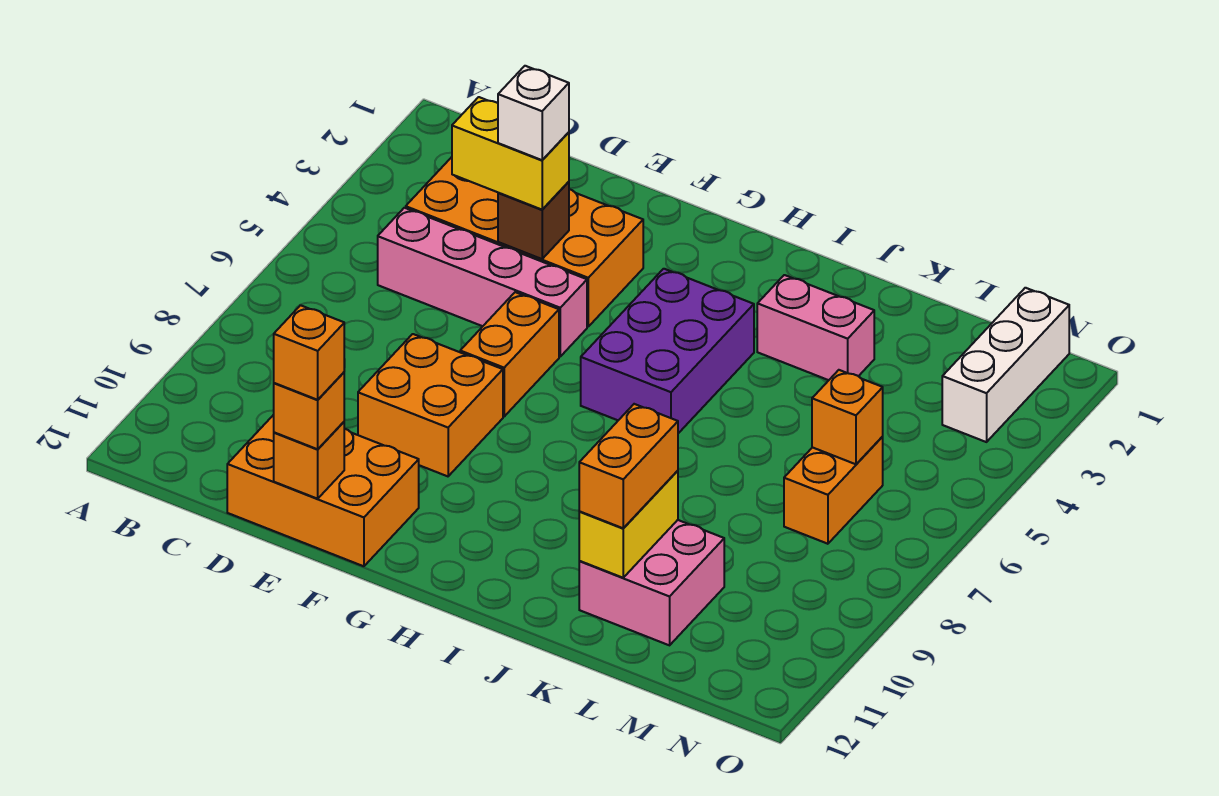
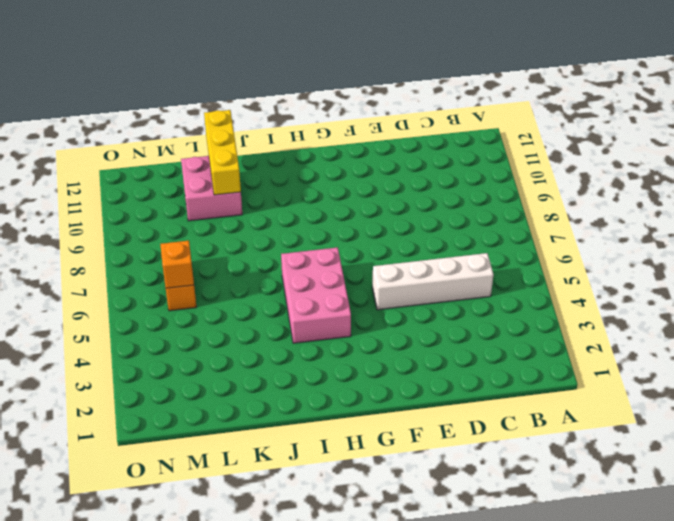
white brick C5:F5 level 1 -> pink brick C5:F5 level 1
pink brick H4:I6 level 1 -> purple brick H4:I6 level 1
yellow brick K10:K12 level 2 -> yellow brick K10:K11 level 2
none -> orange brick C3:F4 level 1
none -> orange brick D11:F12 level 1
none -> orange brick E8:F9 level 1

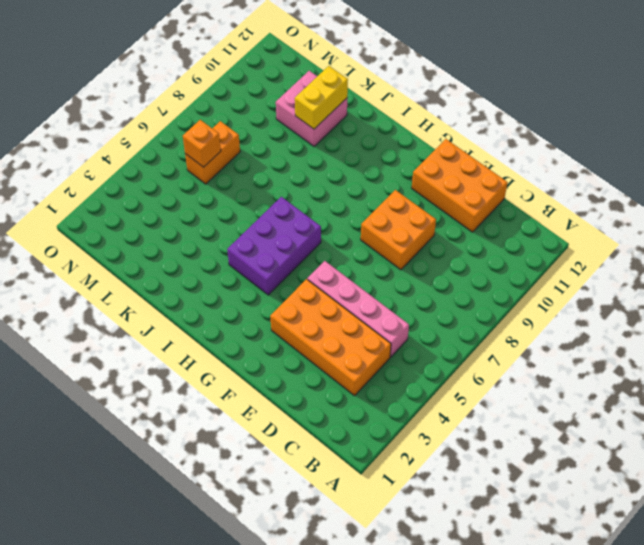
none -> orange brick F6:F7 level 1
none -> pink brick J3:K3 level 1
none -> white brick N1:N3 level 1

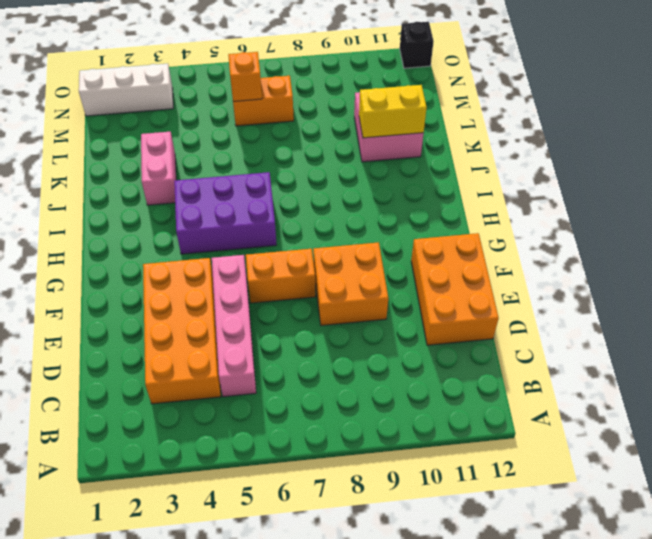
black brick O12 level 1 -> none
none -> brown brick E4 level 2
none -> orange brick E12 level 2
none -> yellow brick D4:E4 level 3

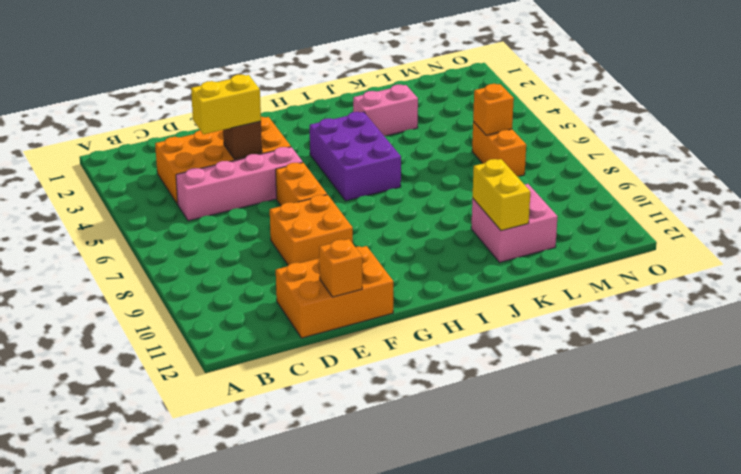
none -> white brick N1:N3 level 1
none -> orange brick E12 level 3
none -> orange brick K10:K11 level 3

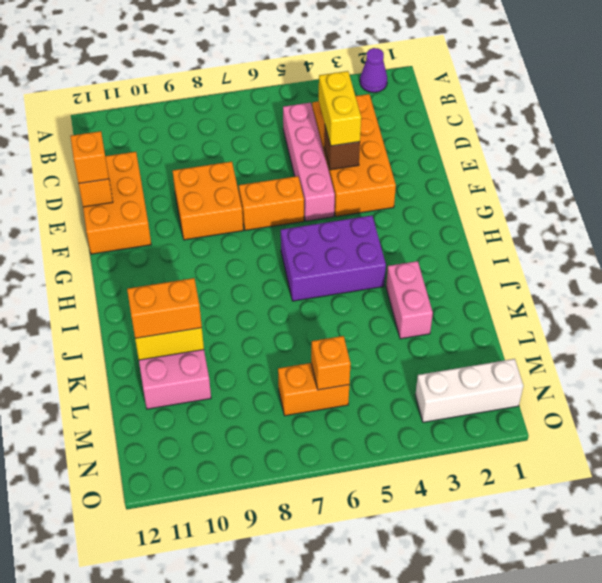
purple cone A2 level 1 -> none
none -> white brick E4 level 4
none -> orange brick E12 level 4

